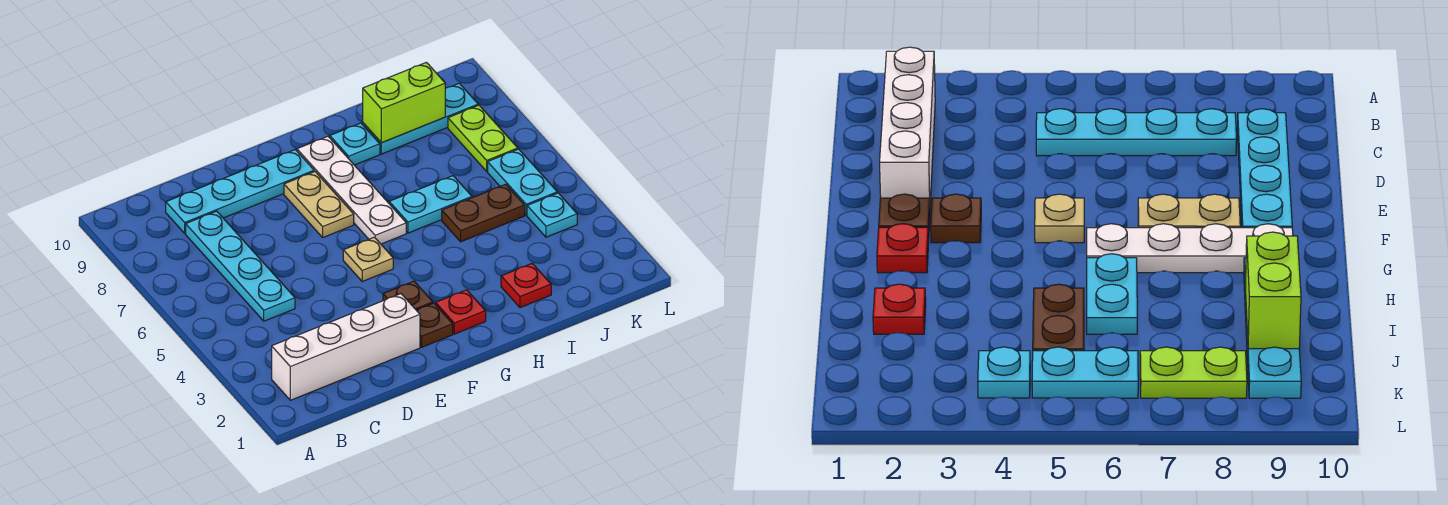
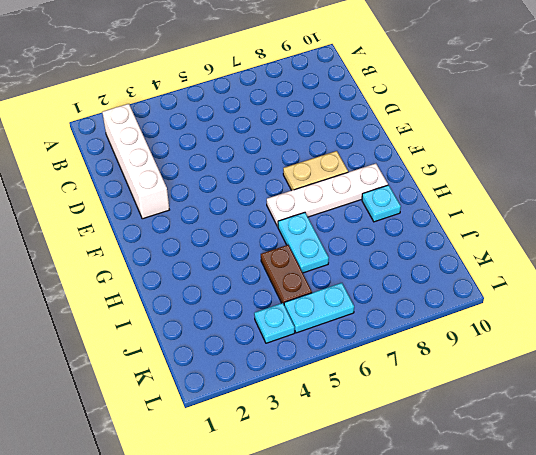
none -> cyan plate C5:C8 level 1
none -> cyan plate C9:F9 level 1
none -> brown plate F2 level 1

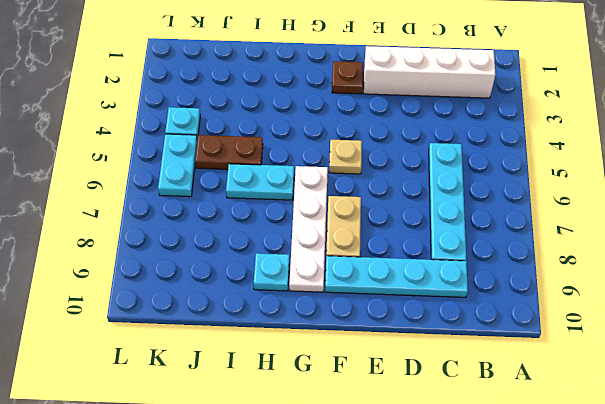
none -> brown plate F3 level 1
none -> red plate G2 level 1
none -> red plate I2 level 1

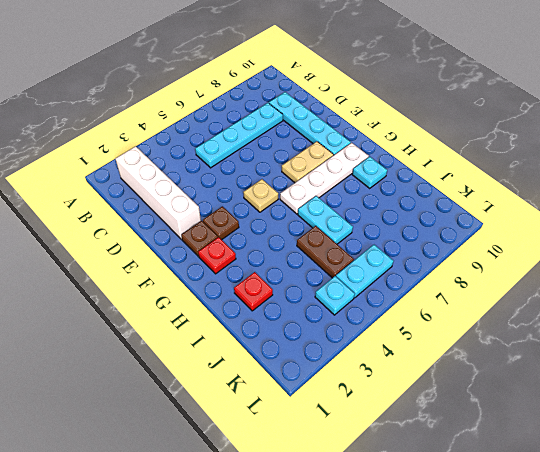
none -> cyan plate I9:K9 level 1
none -> lime plate K7:K8 level 1
none -> lime brick I9:J9 level 2

